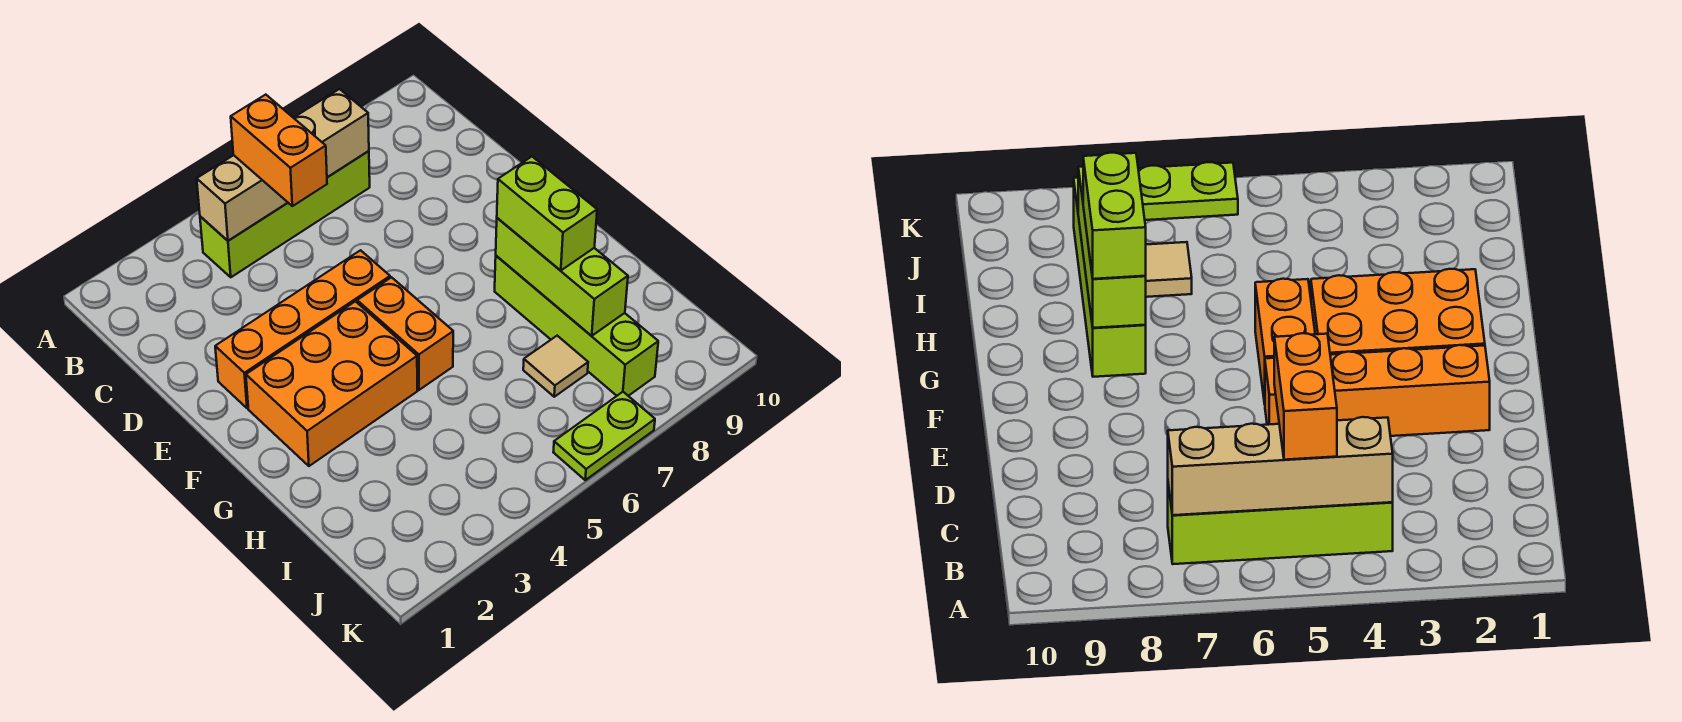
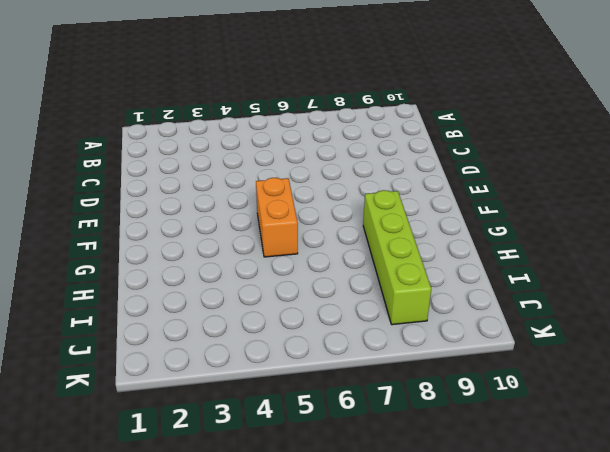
none -> lime brick B4:B7 level 1
none -> orange brick E2:E5 level 1

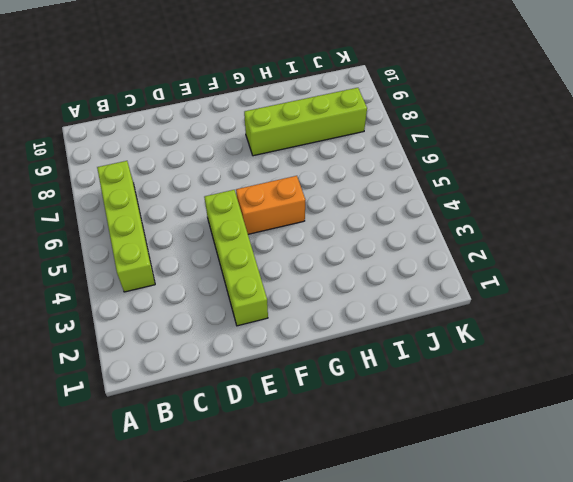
lime brick E2:E5 level 1 -> orange brick E2:E5 level 1
none -> orange brick F2:G4 level 1
none -> tan tile I7 level 1

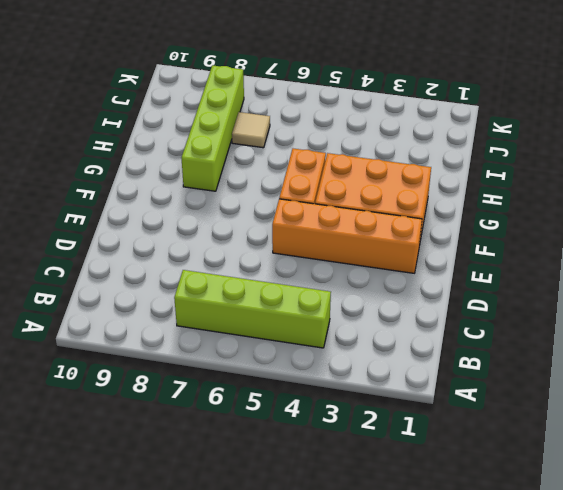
none -> lime plate K6:K7 level 1
none -> tan brick B4:B7 level 2

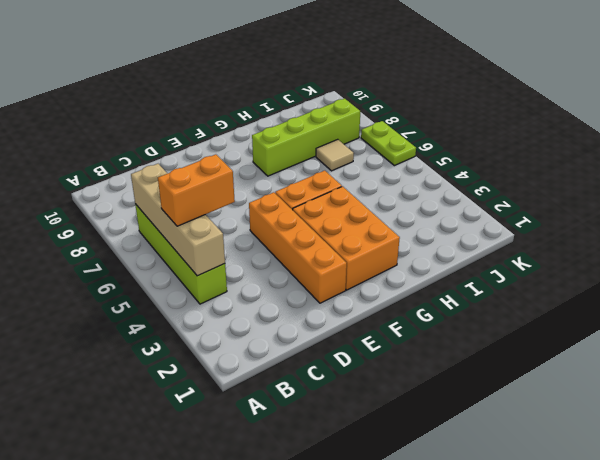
none -> lime brick G8:I8 level 2
none -> lime brick G8:H8 level 3

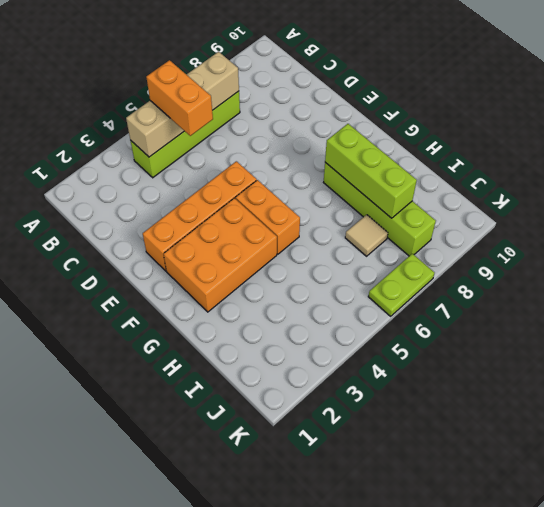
none -> lime brick G8:H8 level 3

